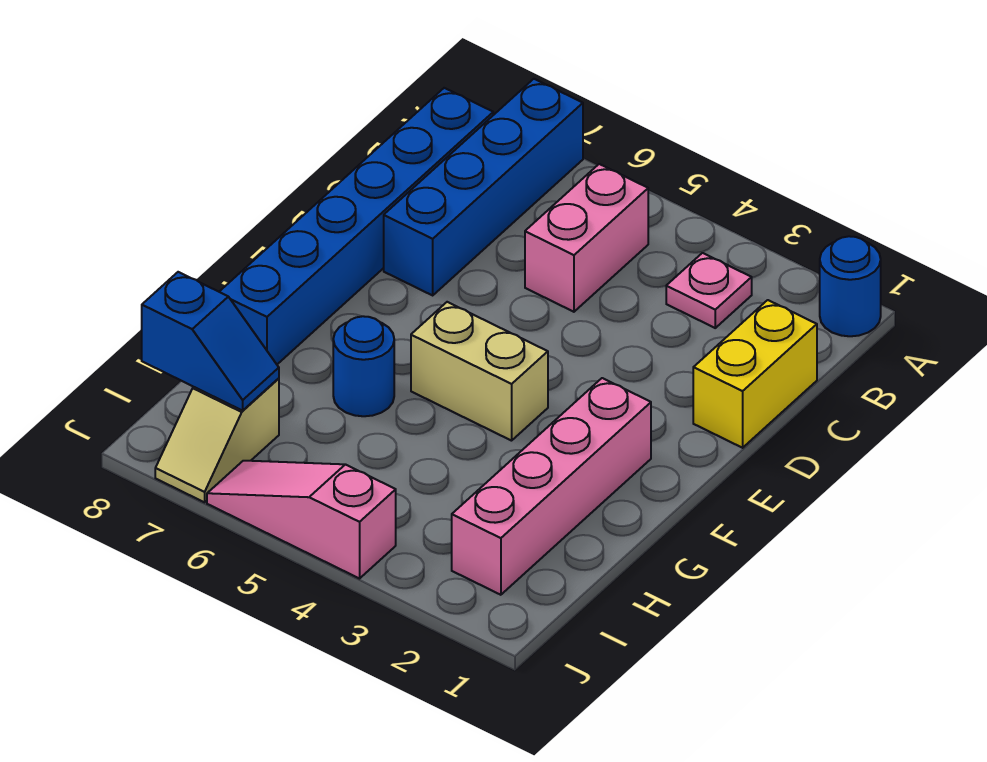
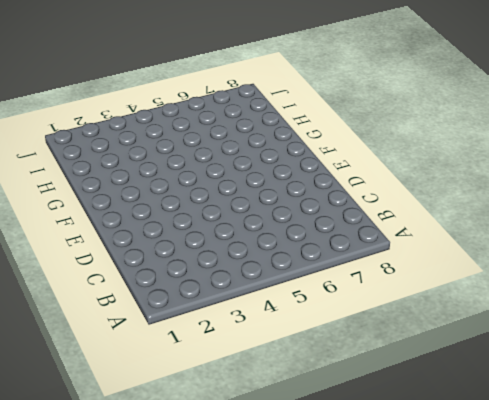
none -> blue round brick A1 level 1
none -> blue brick A7:D7 level 1
none -> pink plate B3 level 1

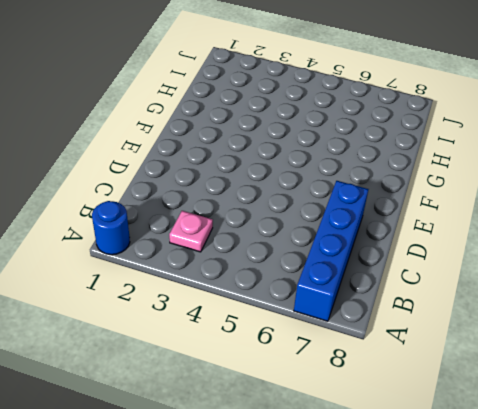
none -> pink brick B5:C5 level 1
none -> blue brick B8:G8 level 1
none -> yellow brick C1:D1 level 1

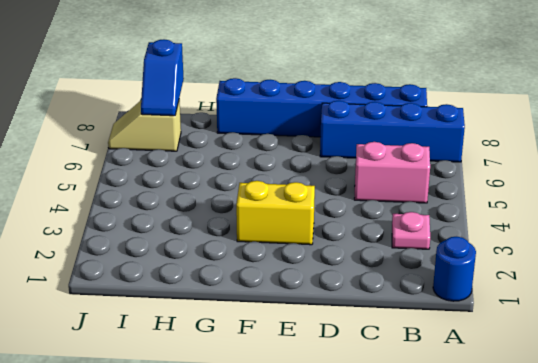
yellow brick E3:F3 level 1 -> yellow brick C1:D1 level 1
none -> pink brick F2:I2 level 1
none -> tan brick F4:F5 level 1
none -> blue round brick G6 level 1

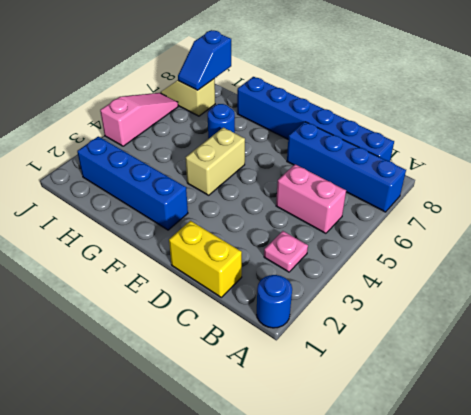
blue brick F2:I2 level 1 -> pink brick F2:I2 level 1

